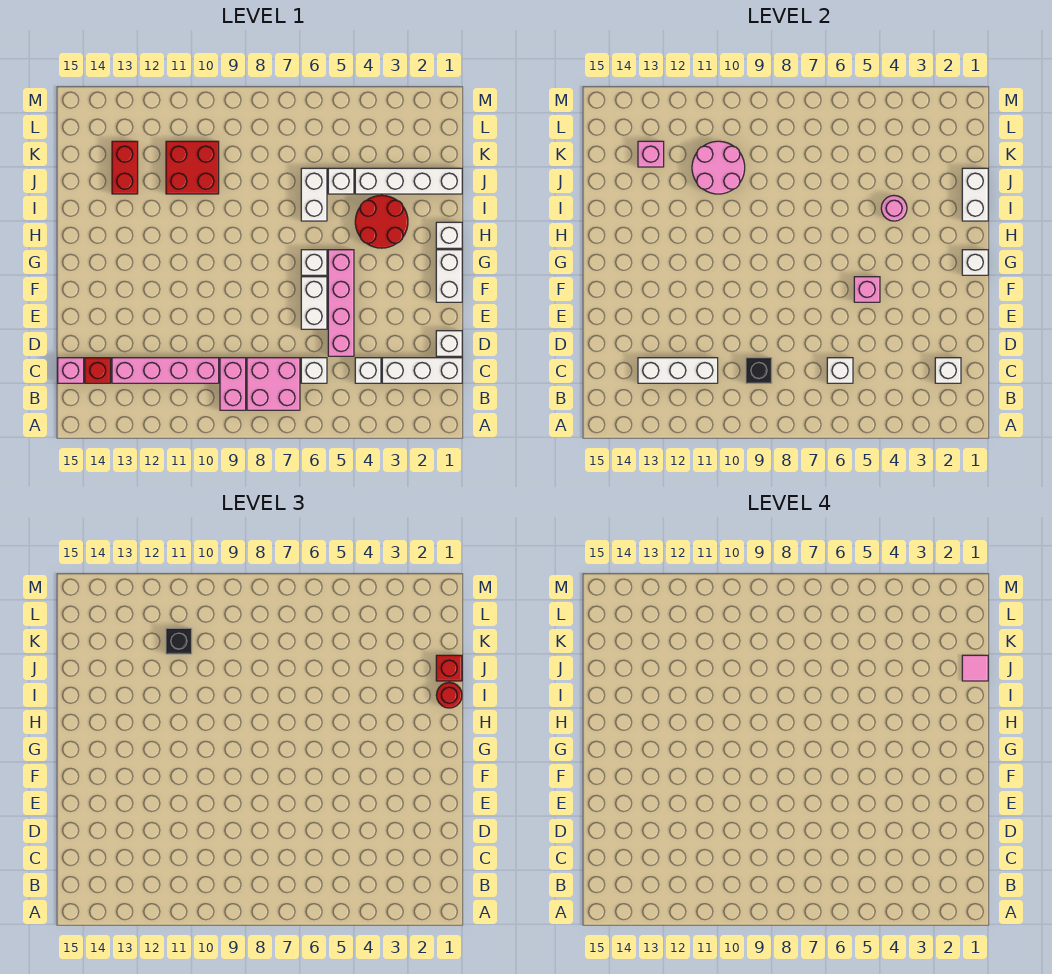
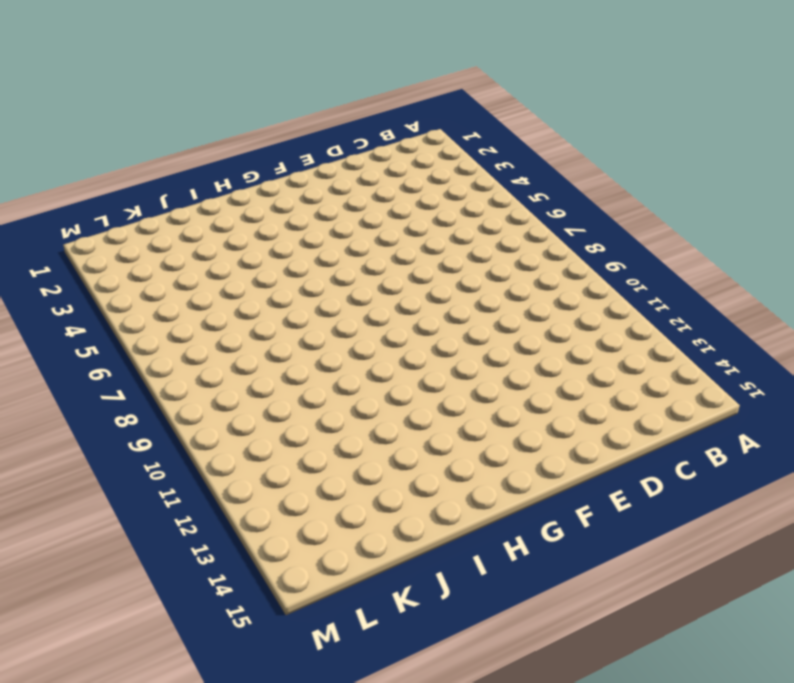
none -> pink brick B7:C8 level 1
none -> pink brick B9:C9 level 1
none -> white brick C1:C3 level 1
none -> white brick C4 level 1

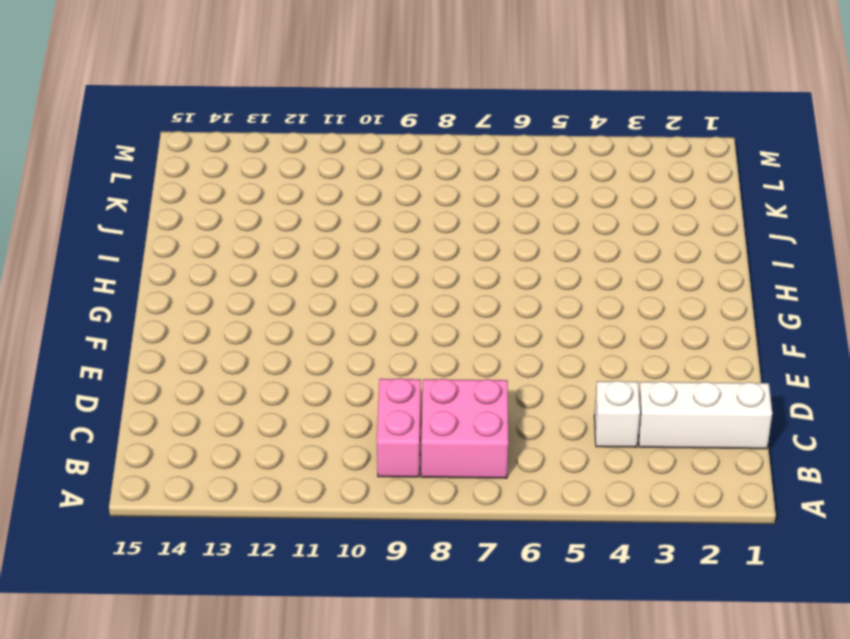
none -> white brick C6 level 1
none -> pink brick C10:C13 level 1
none -> red brick C14 level 1
none -> pink brick C15 level 1

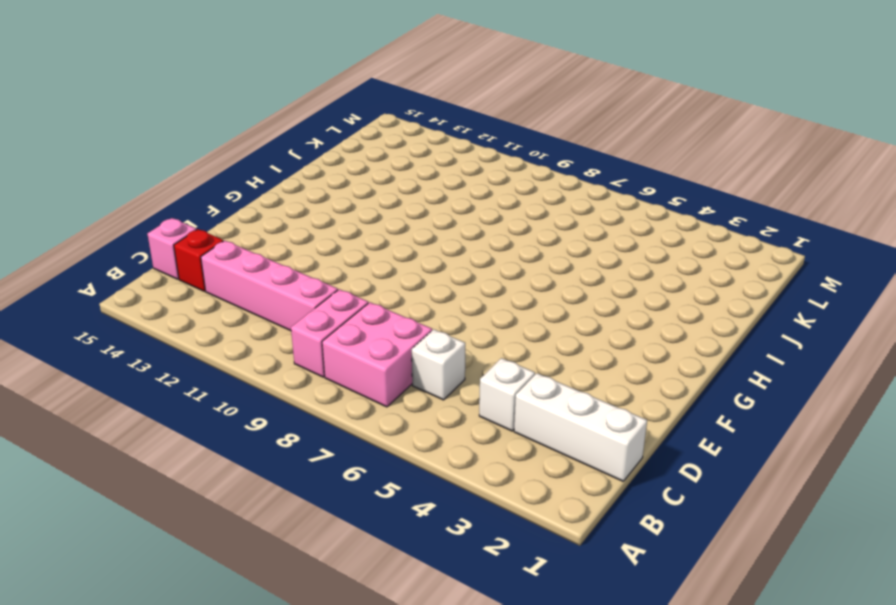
none -> white brick D1 level 1
none -> pink brick D5:G5 level 1
none -> white brick E6:F6 level 1
none -> white brick F1:G1 level 1

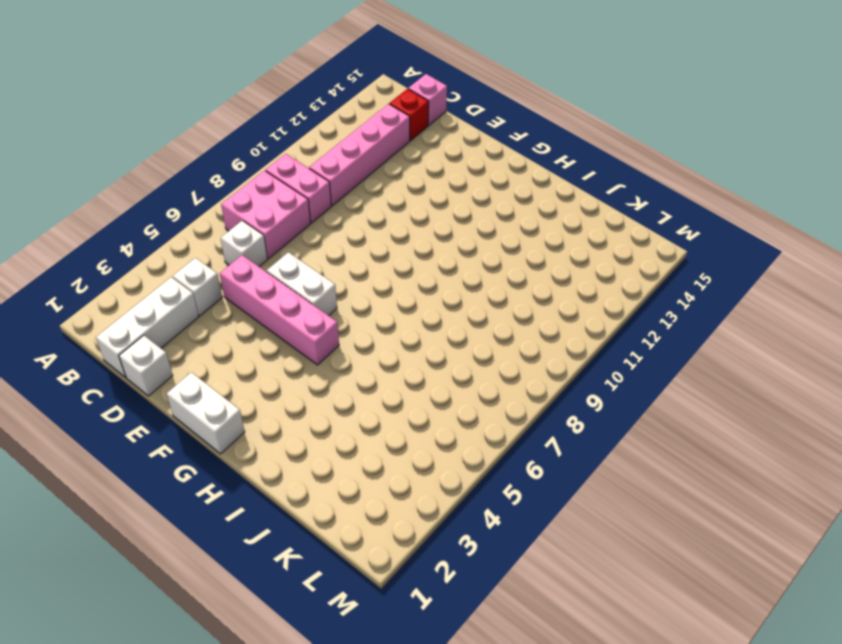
none -> white brick G6 level 1
none -> white brick H1 level 1
none -> red round brick H3:I4 level 1
none -> white brick I6:J6 level 1

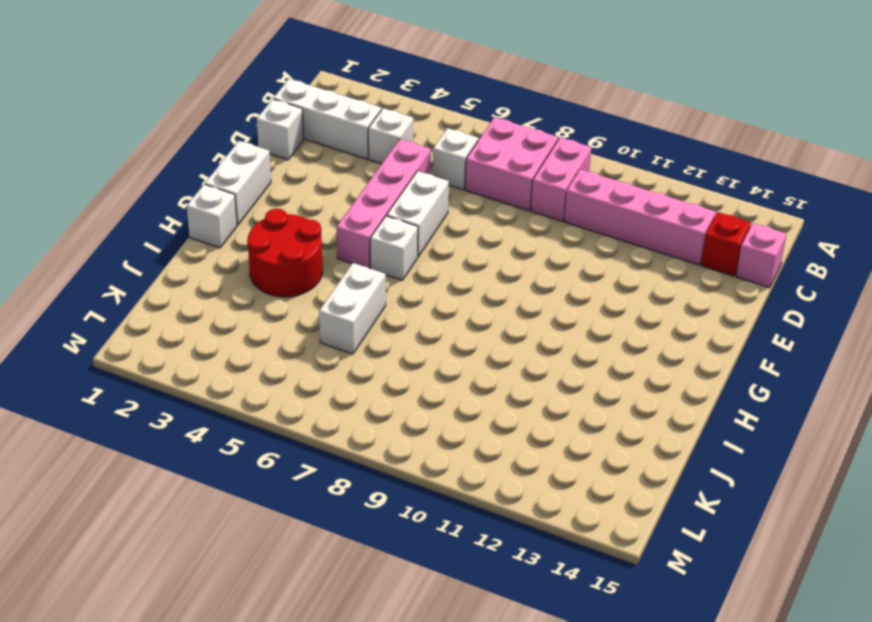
none -> white brick J1:J4 level 1
none -> white brick J5 level 1
none -> red brick J10:K11 level 1
none -> red brick J13:K13 level 1

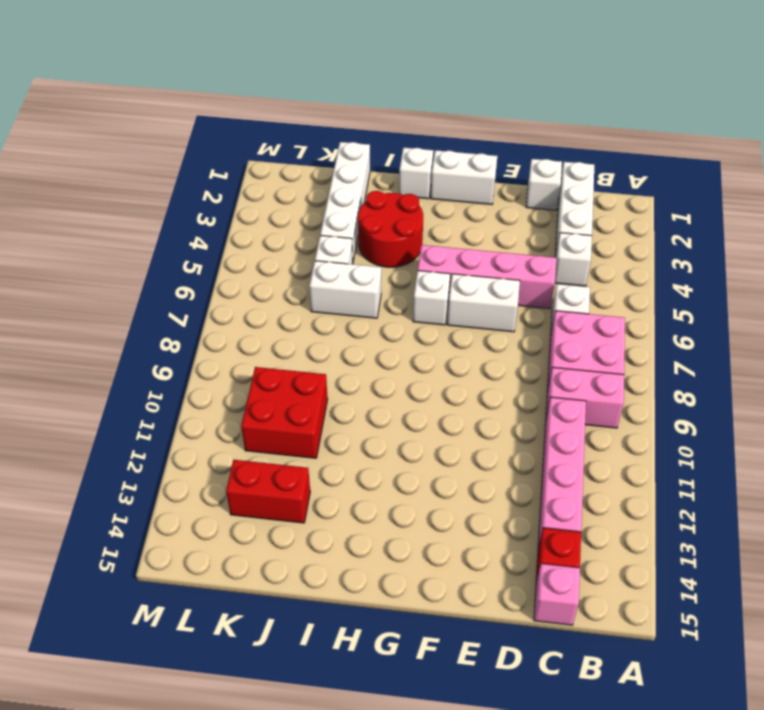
none -> white brick C2 level 2
none -> white brick C6 level 2
none -> black brick C9 level 2
none -> white brick C11:C13 level 2

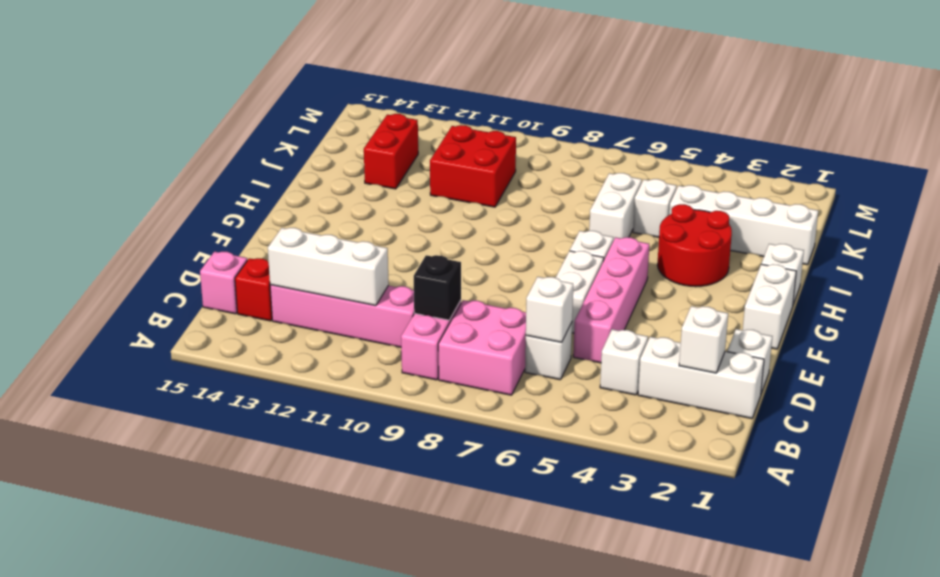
none -> pink brick F5 level 2
none -> white brick G1 level 2
none -> white brick I1:J1 level 2
none -> pink round brick I4 level 2

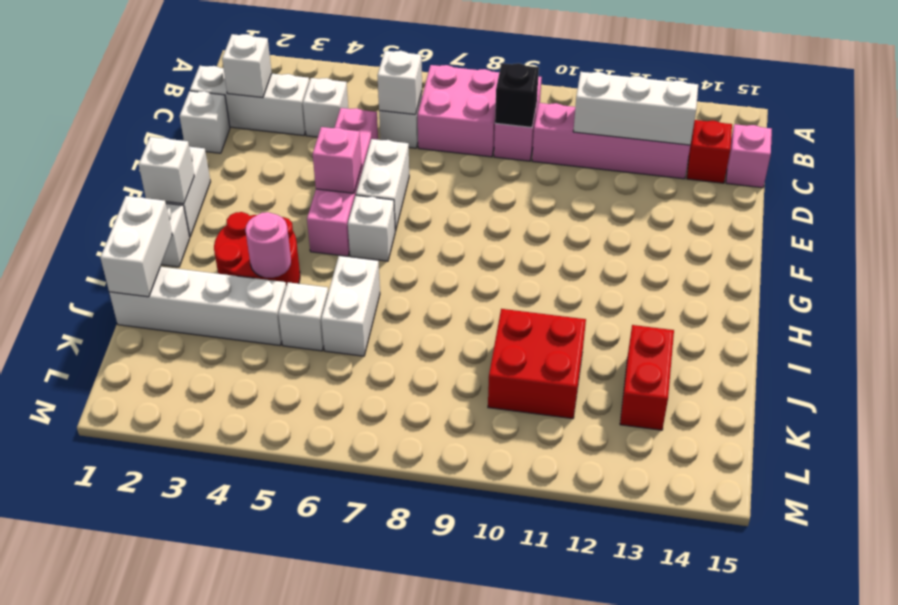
none -> pink round brick J10:K11 level 2
none -> pink brick K13 level 2
none -> red round brick I1 level 3
none -> red brick J1 level 3

